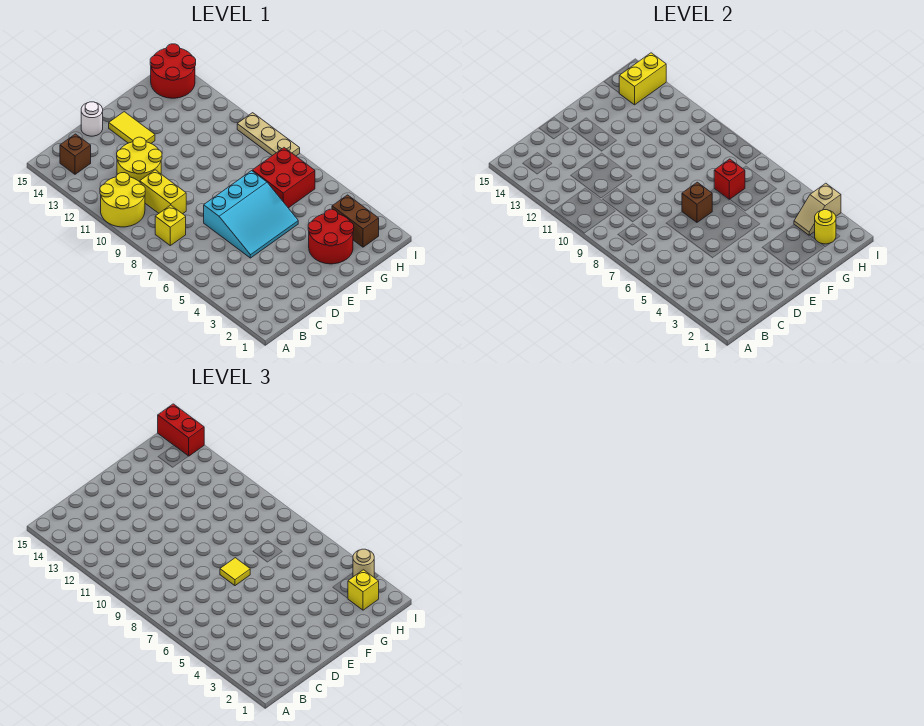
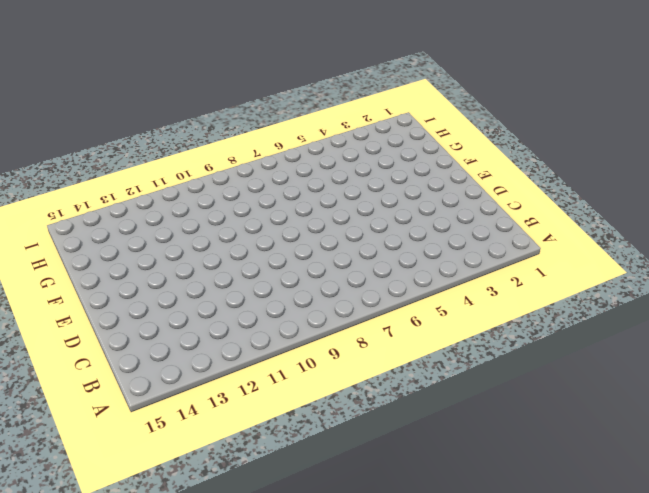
none -> yellow round brick A10:B11 level 1
none -> yellow brick B8 level 1
none -> brown brick B14 level 1

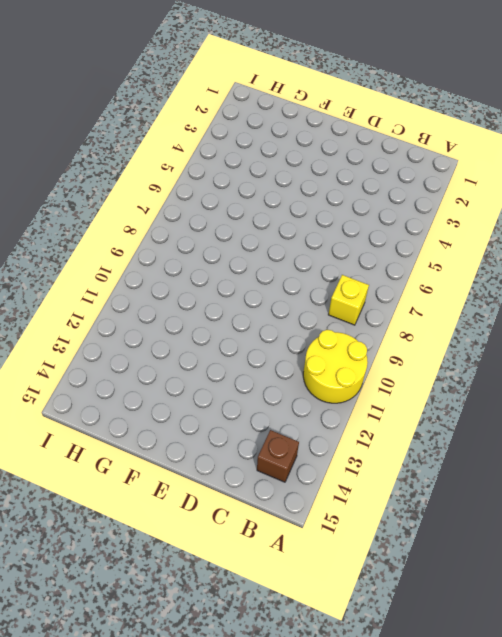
none -> yellow brick C9:C10 level 1
none -> yellow round brick C11:D12 level 1
none -> cyan slope D5:F7 level 1 top 7

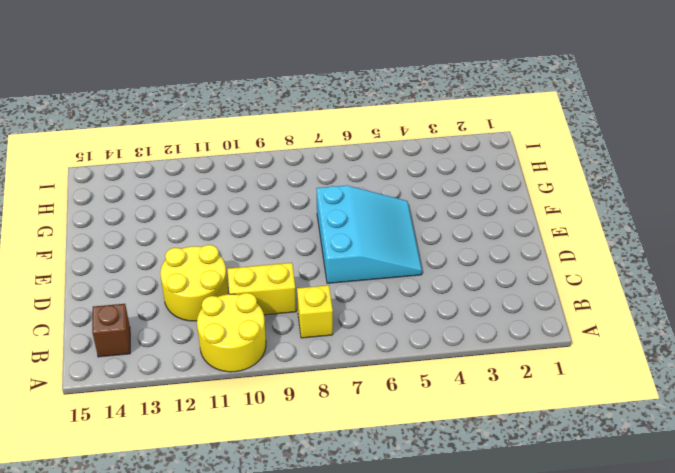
none -> white round brick D15 level 1
none -> yellow tile E13:E14 level 1
none -> red round brick F2:G3 level 1

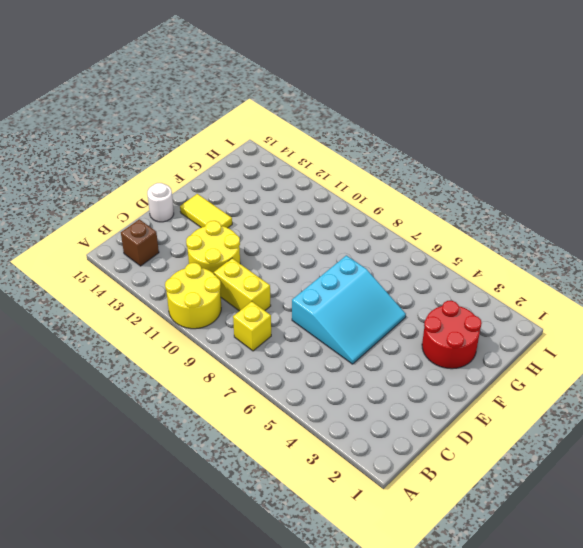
none -> red brick G6:H7 level 1
none -> brown brick H2:H3 level 1
none -> red round brick H14:I15 level 1

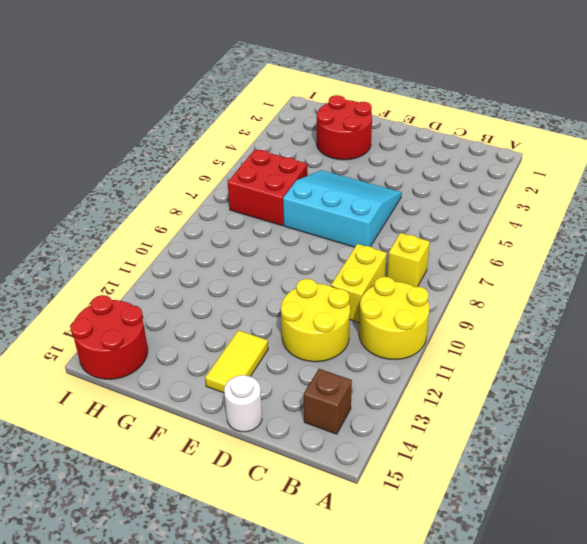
none -> brown brick H2:H3 level 1
none -> tan plate I8:I10 level 1
none -> brown brick E7 level 2

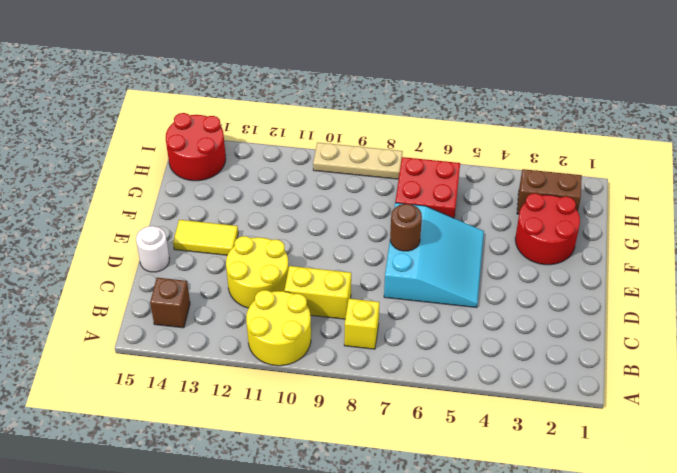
brown round brick E7 level 2 -> brown brick E7 level 2
none -> red brick G7 level 2
none -> yellow round brick H2 level 2
none -> tan slope H3:I3 level 2 top I

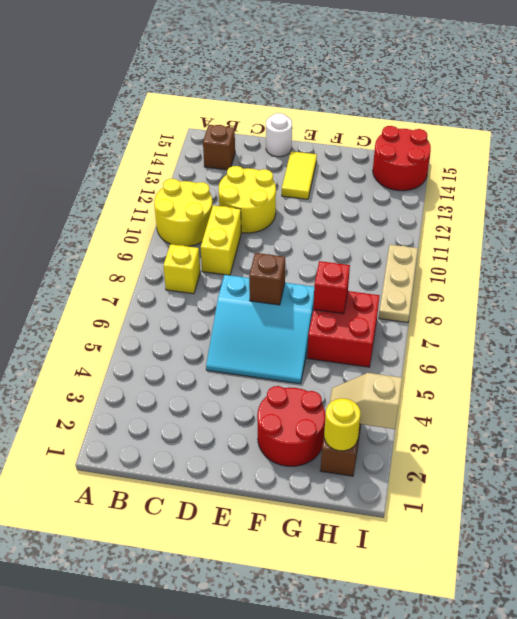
none -> yellow brick H14:I14 level 2
none -> yellow tile E7 level 3
none -> yellow brick H2 level 3

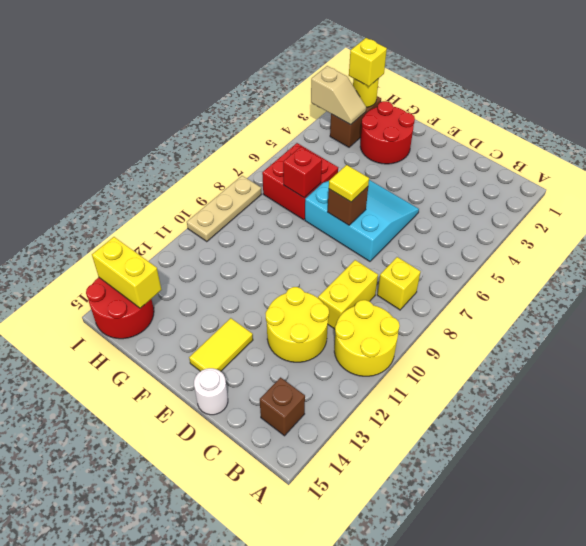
none -> tan round brick I3 level 3
none -> red brick I14:I15 level 3

